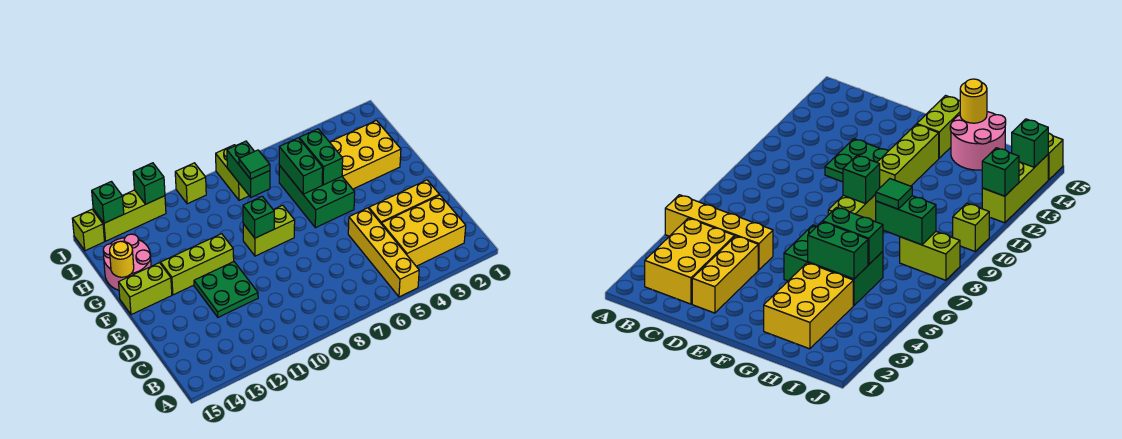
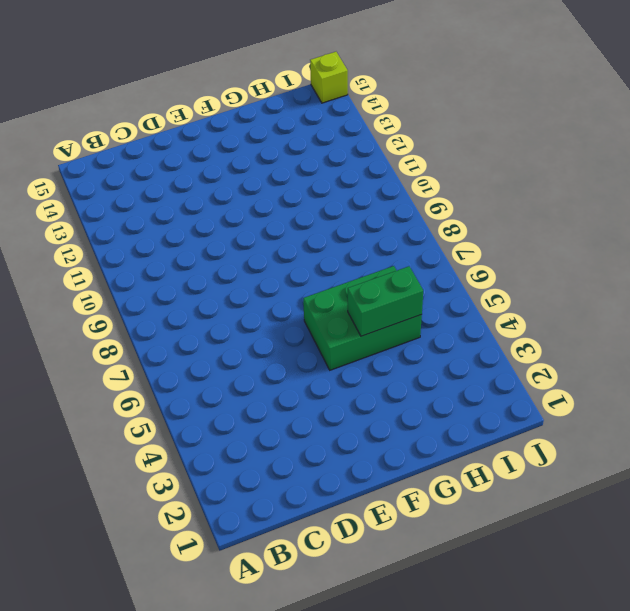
none -> yellow brick A5:D5 level 1
none -> yellow brick B2:C4 level 1
none -> yellow brick D2:D4 level 1

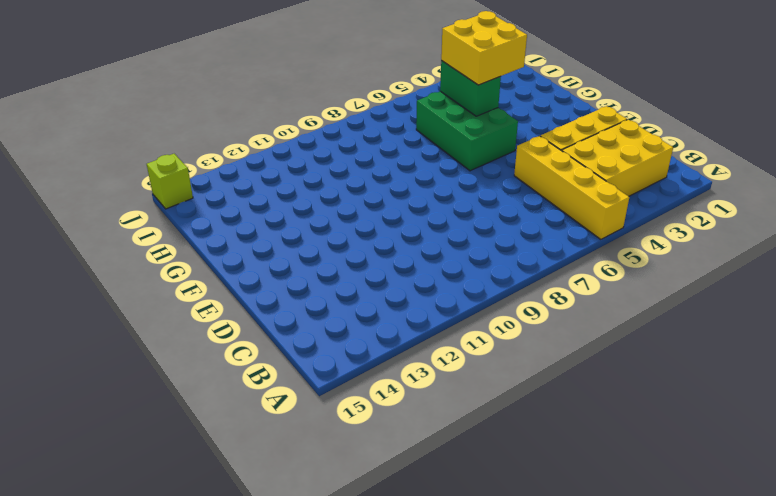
yellow brick G4:H5 level 3 -> none
none -> green plate D11:E12 level 1
none -> lime brick F8:F9 level 1
none -> lime brick F11:F13 level 1

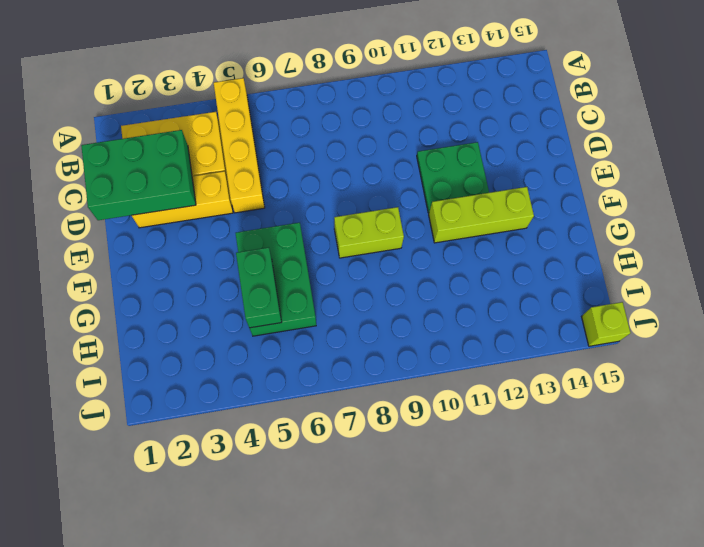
green brick C1:D3 level 2 -> none
none -> lime brick F14:F15 level 1
none -> yellow brick G2:H4 level 1
none -> pink round brick G14:H15 level 1

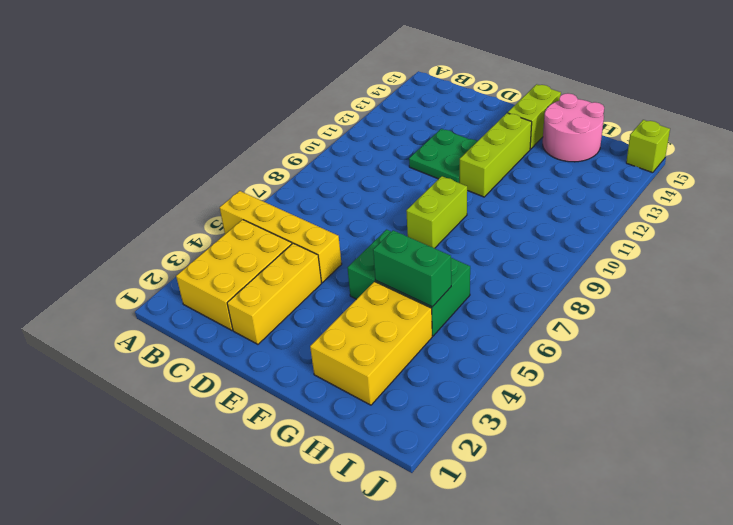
none -> lime brick I8:J8 level 1
none -> lime brick J10 level 1
none -> lime brick J12:J14 level 1

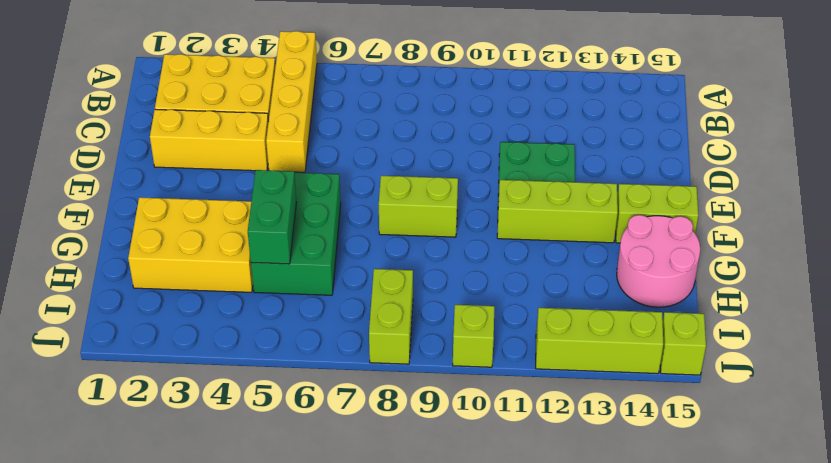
none -> green brick F9 level 2
none -> green brick G6:H6 level 2
none -> yellow round brick G15 level 2

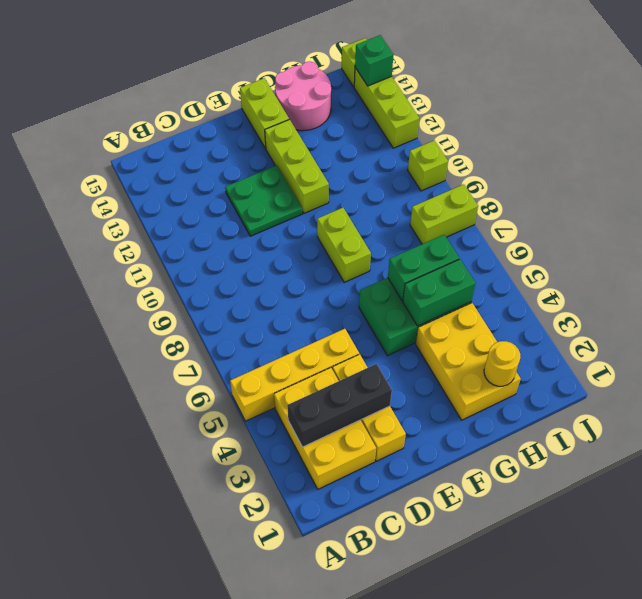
black brick B3:D3 level 2 -> none
yellow round brick H2 level 2 -> yellow round brick G15 level 2
none -> green brick F9 level 2
none -> green brick H8:I8 level 2
none -> green brick J12 level 2

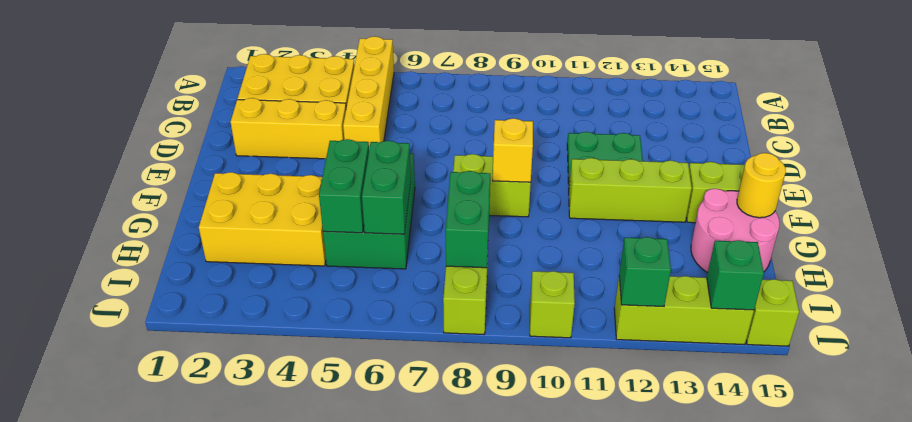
yellow brick F9 level 2 -> green brick F9 level 2
none -> green tile H8 level 3

